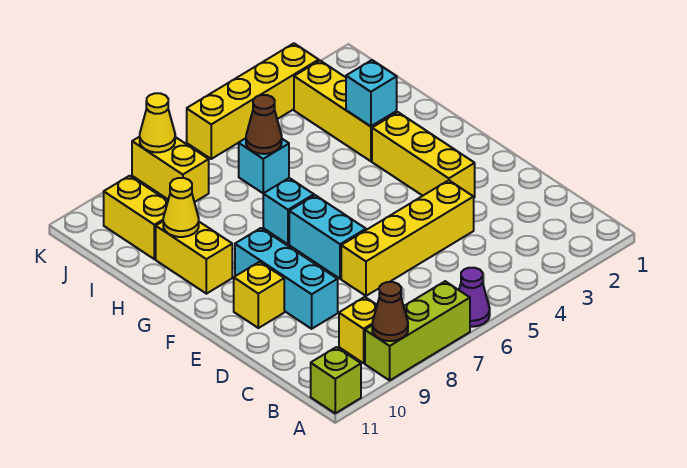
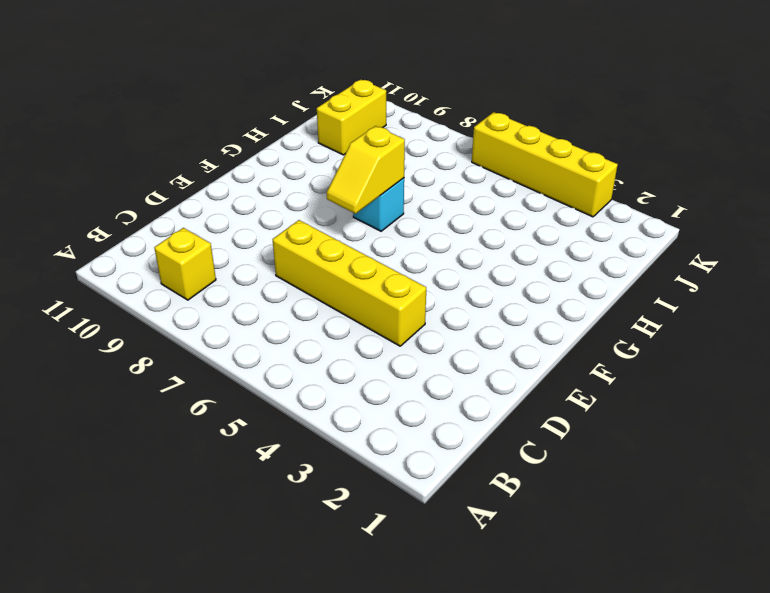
yellow slope F7:G7 level 2 top G -> none
none -> purple cone A6 level 1
none -> lime brick A7:A9 level 1
none -> lime brick A11 level 1

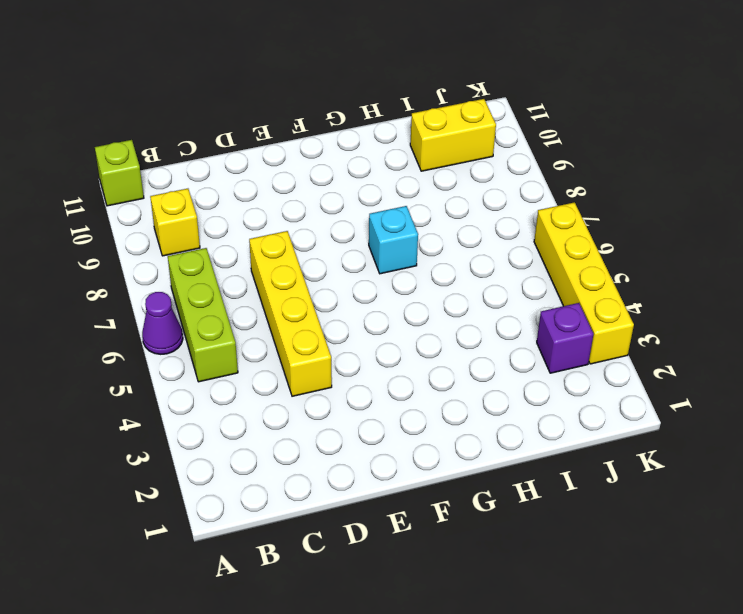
lime brick B5:B7 level 1 -> lime brick A7:A9 level 1
purple brick J3 level 1 -> yellow brick H3:J3 level 1
none -> cyan brick D9:F9 level 1
none -> yellow brick E3:G3 level 1
none -> cyan brick E7:F7 level 1

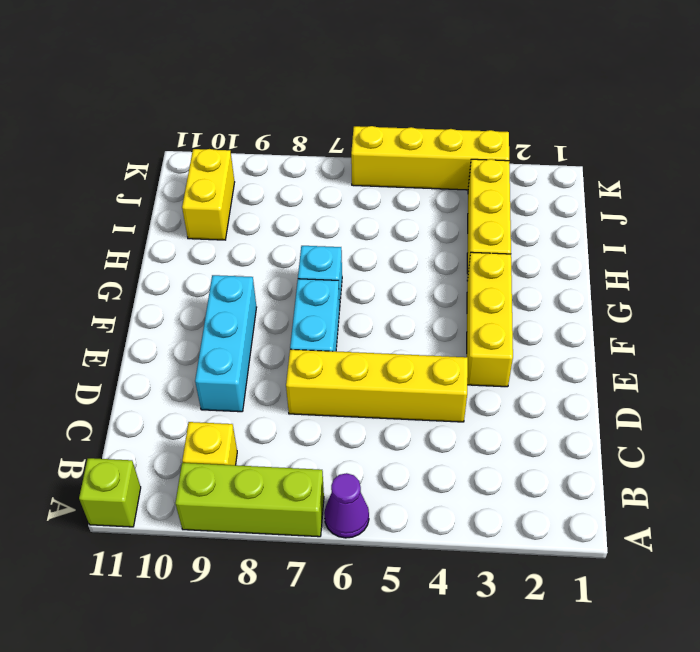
none -> yellow brick E10 level 1
none -> yellow brick G10:H10 level 1
none -> cyan brick I6 level 1

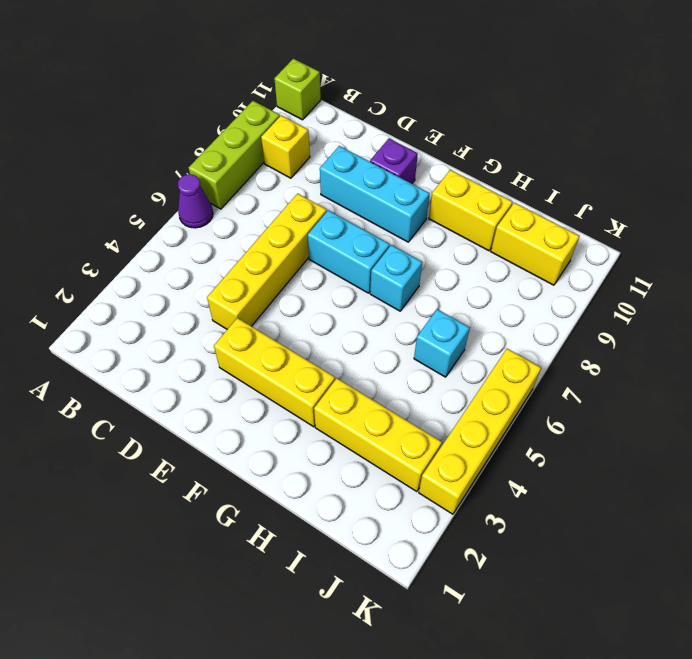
purple brick E10 level 1 -> yellow brick E10 level 1
none -> yellow brick J8:K8 level 1
none -> brown cone A9 level 2
none -> cyan brick H3 level 2

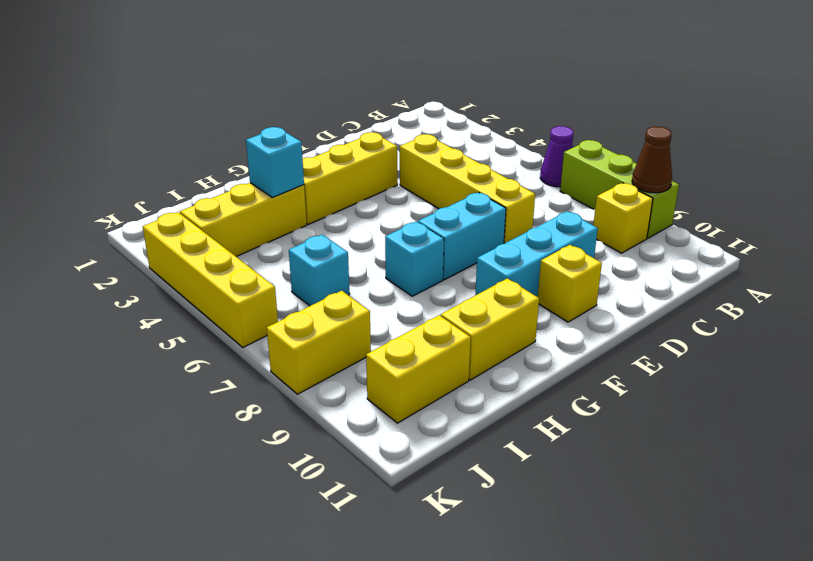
none -> lime brick A11 level 1
none -> yellow cone H10 level 2
none -> brown cone I6 level 2

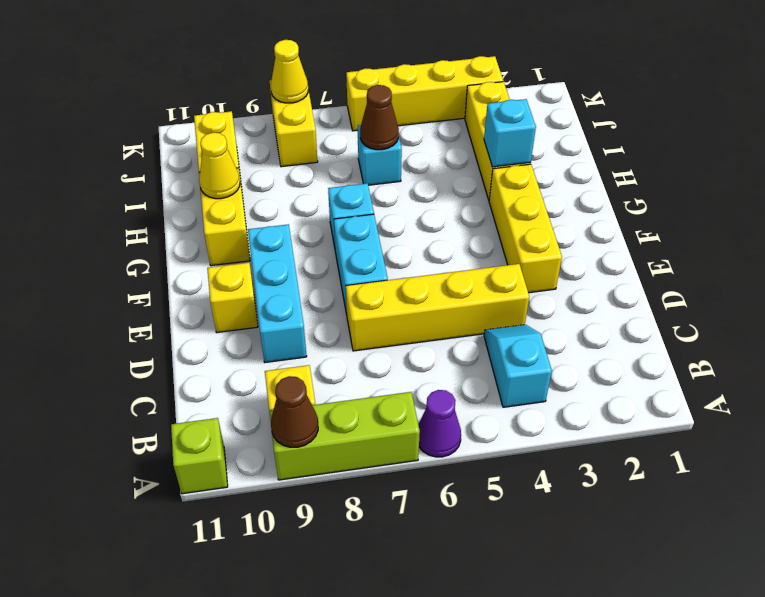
cyan slope B4:C4 level 1 top B -> none

